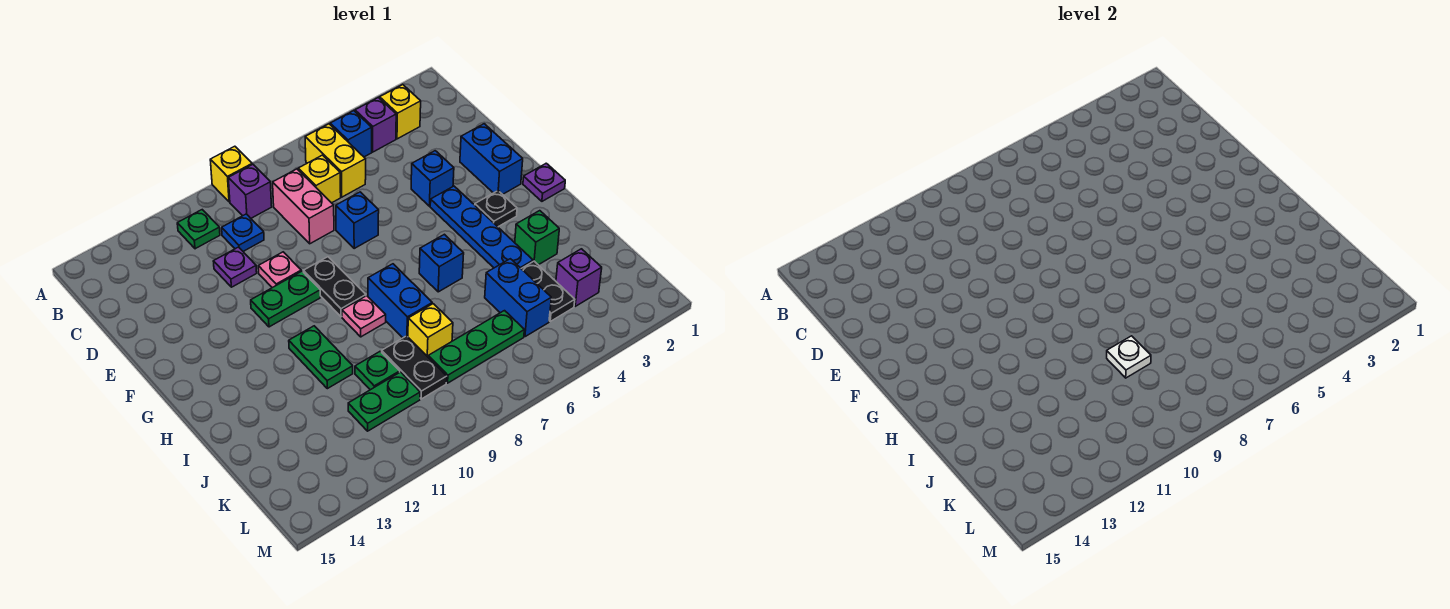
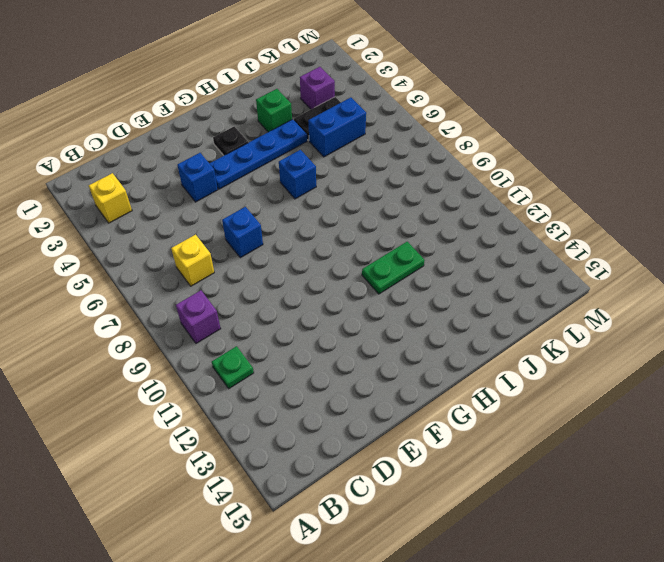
none -> yellow brick A9 level 1
none -> purple brick B4 level 1
none -> blue brick B5 level 1
none -> yellow brick B6:C6 level 1

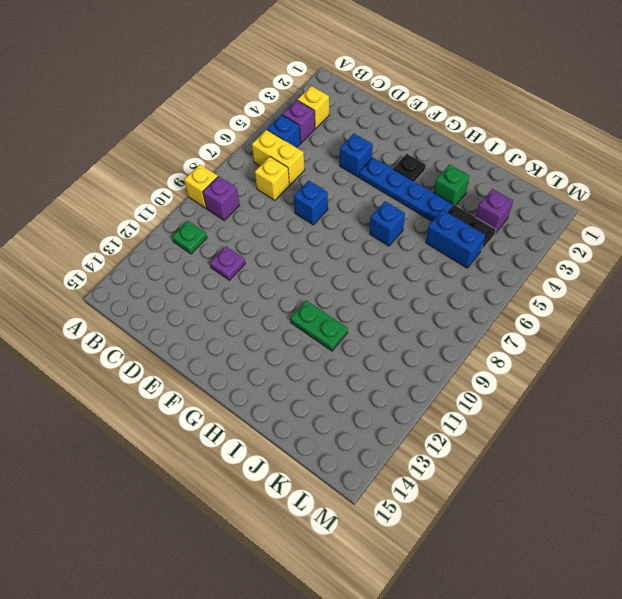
none -> pink brick C8:D8 level 1
none -> blue plate C10 level 1
none -> blue brick E2:F2 level 1
none -> pink plate E10 level 1

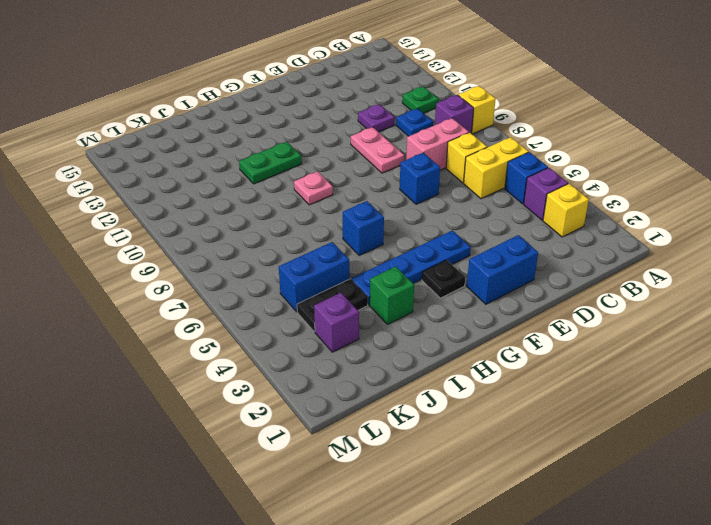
pink plate E9:E10 level 1 -> pink plate E10 level 1
none -> blue brick E4 level 1
none -> black plate F9:G9 level 1
none -> green plate F10:F11 level 1
none -> purple plate G1 level 1

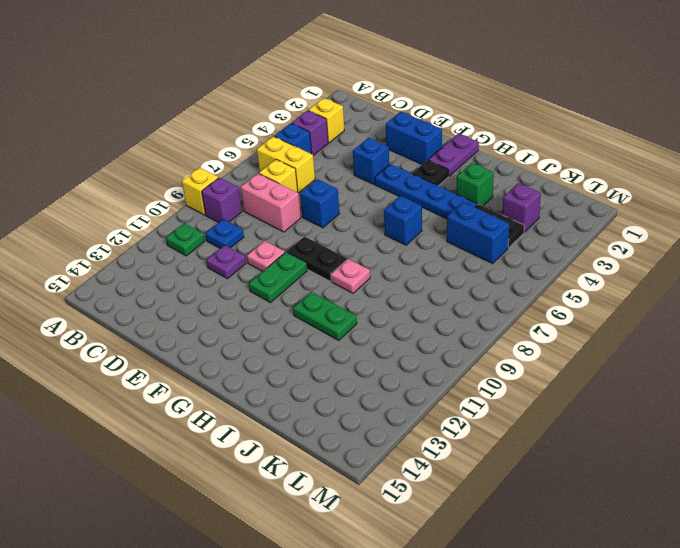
purple plate G1:G2 level 1 -> purple plate G1 level 1
none -> blue brick H8:I8 level 1
none -> yellow brick J8 level 1
none -> black plate J9:K9 level 1
none -> green plate J10 level 1

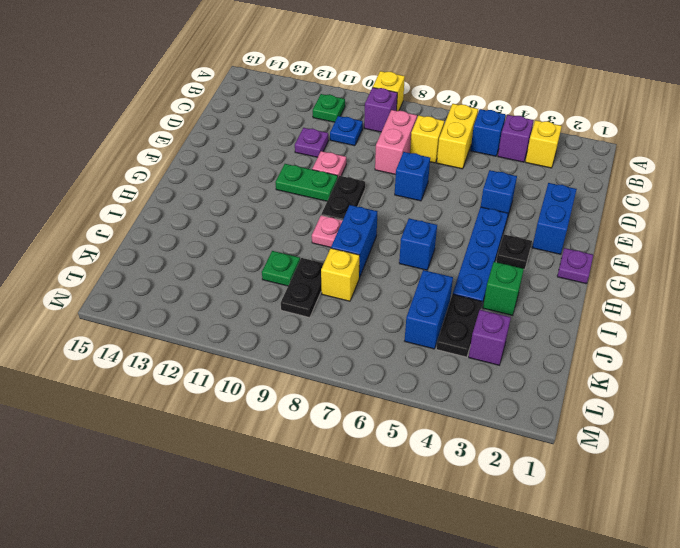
none -> green plate H11:I11 level 1
none -> green plate K6:K8 level 1
none -> green plate K10:K11 level 1
none -> white plate J9 level 2

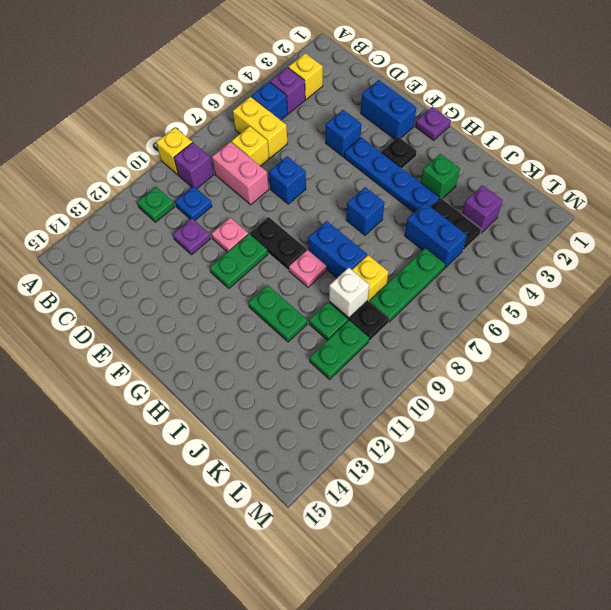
white brick J9 level 2 -> white plate J9 level 2

